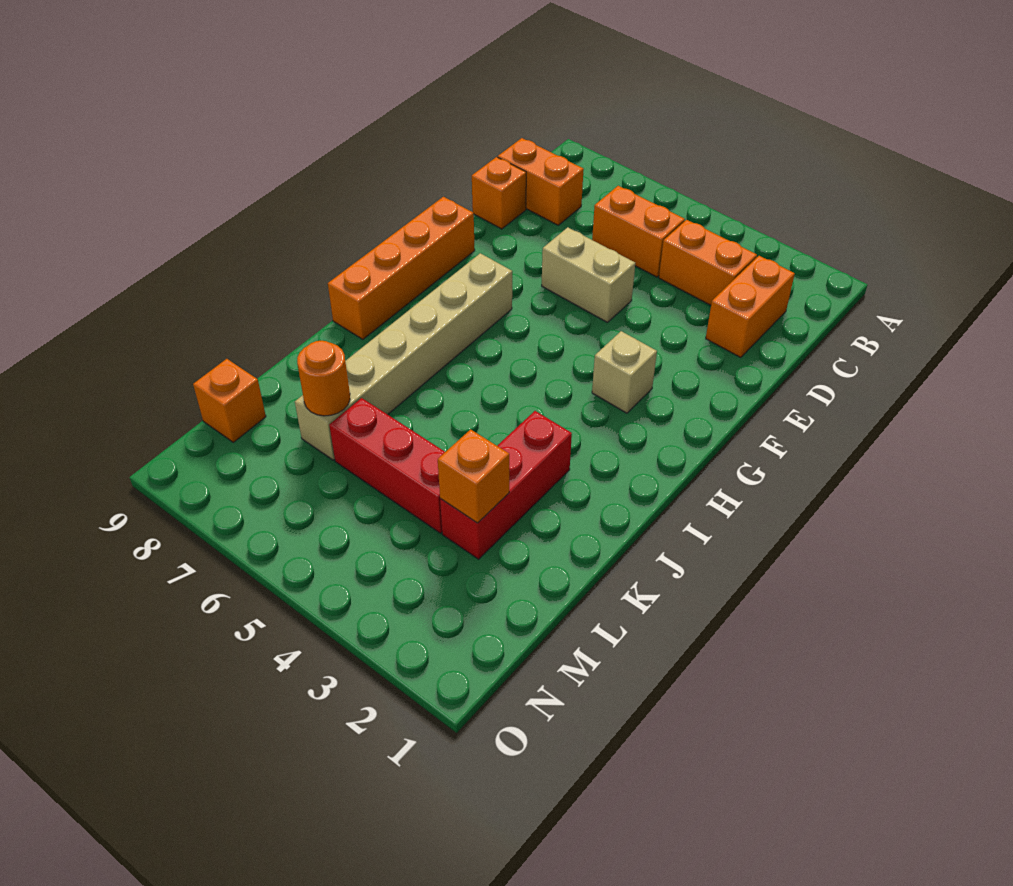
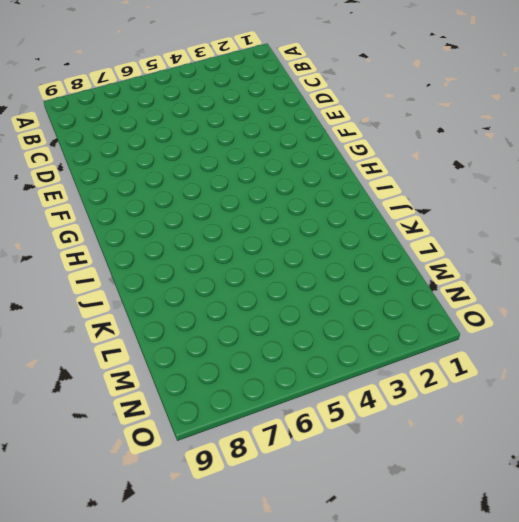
none -> orange brick C2:D2 level 1
none -> orange brick C3:C4 level 1
none -> orange brick C5:C6 level 1

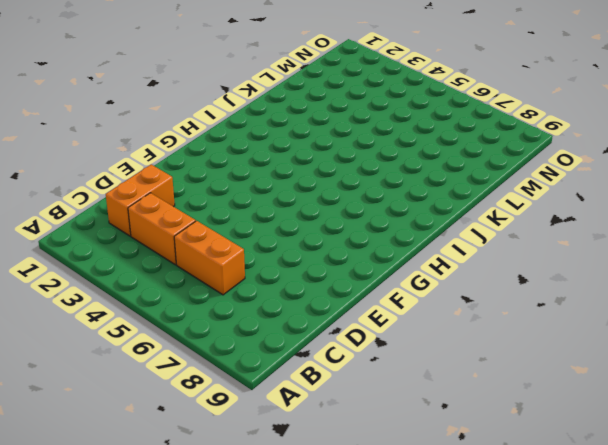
none -> orange brick C8:C9 level 1
none -> orange brick D9 level 1
none -> tan brick E5:E6 level 1

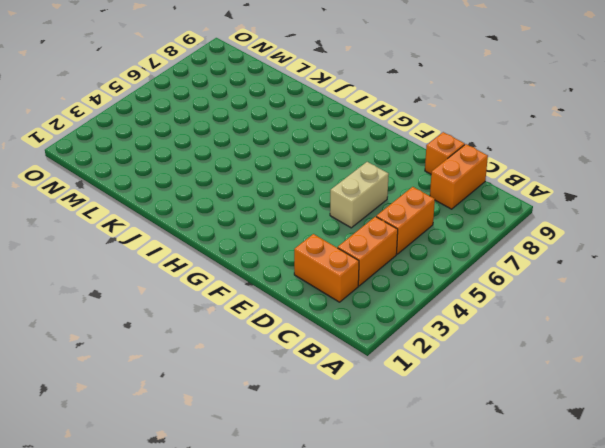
none -> orange brick F9:I9 level 1
none -> tan brick G3 level 1
none -> tan brick G7:L7 level 1

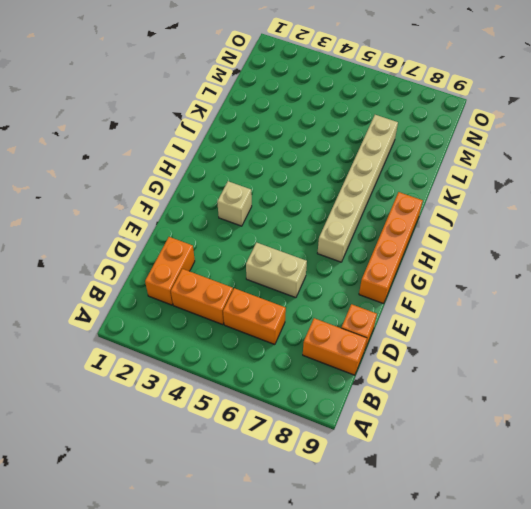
none -> red brick J3:L3 level 1
none -> red brick L4:L6 level 1
none -> orange brick M9 level 1

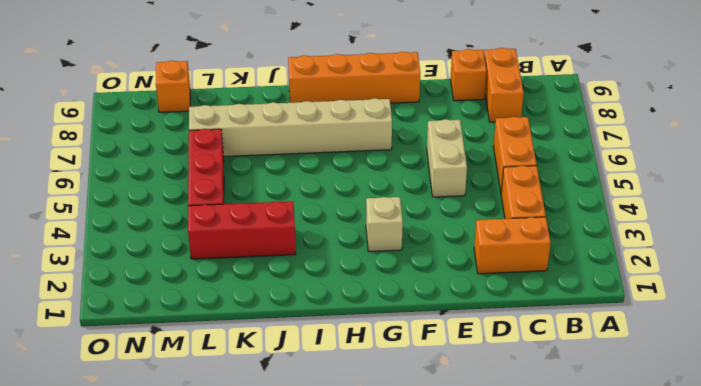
none -> orange brick L3 level 2
none -> orange round brick L7 level 2

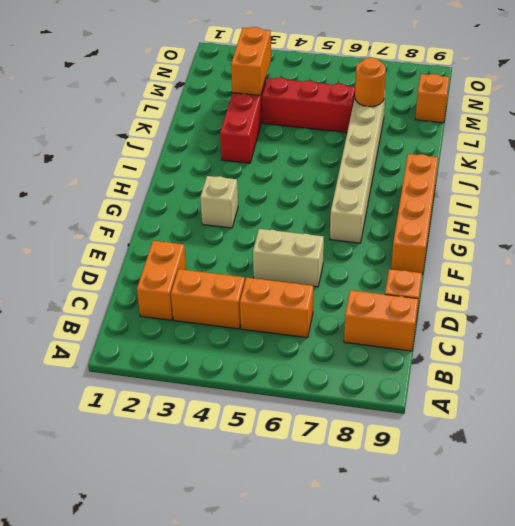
orange brick L3:M3 level 2 -> orange brick L3 level 2

